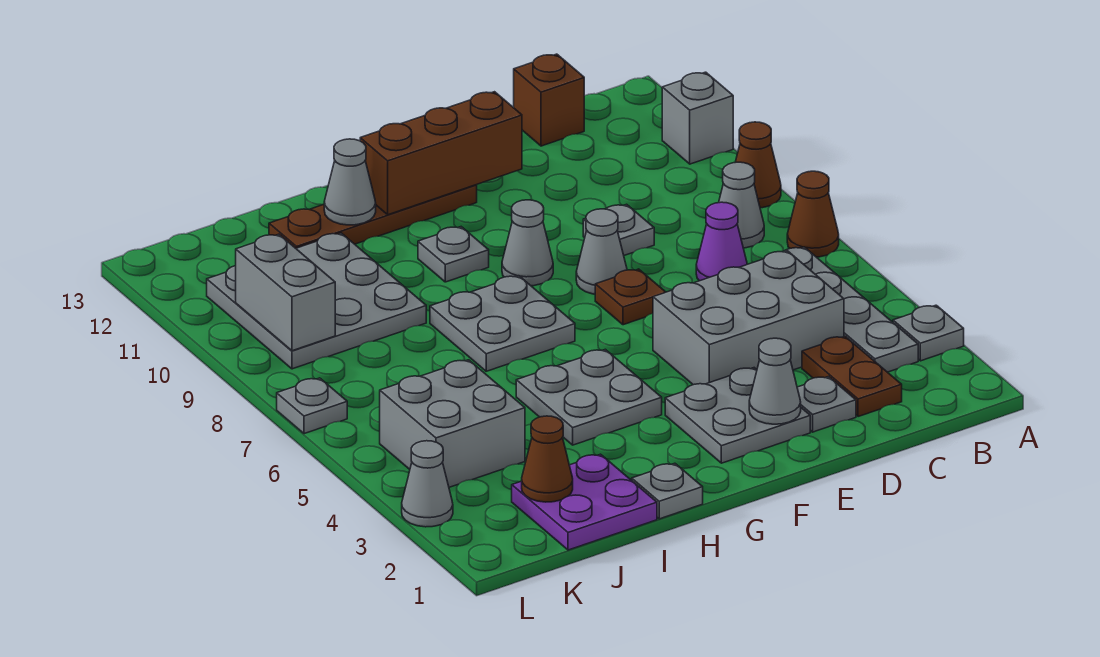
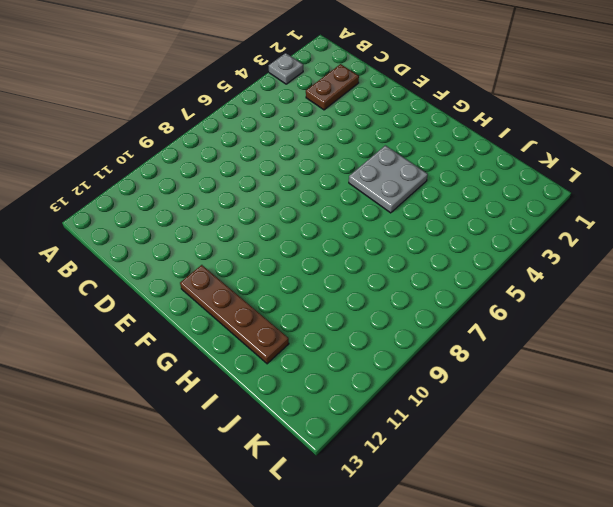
none -> brown cone A7 level 1
none -> brown cone A9 level 1
none -> grey brick A11 level 1
none -> grey plate B3:B6 level 1

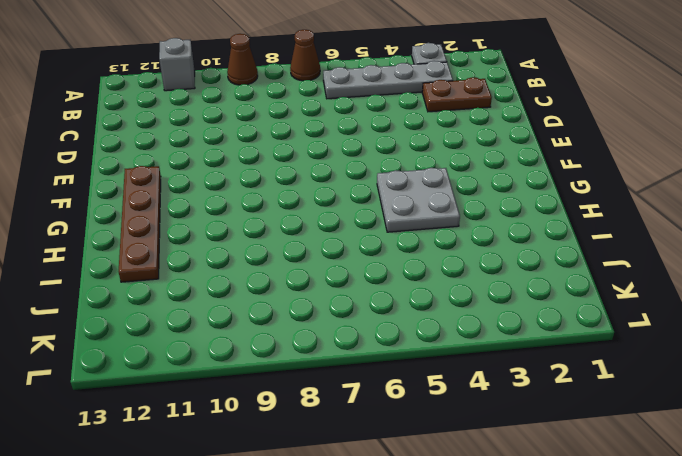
none -> grey cone B8 level 1
none -> grey brick C4:E5 level 1
none -> purple cone C7 level 1
none -> brown brick C13 level 1

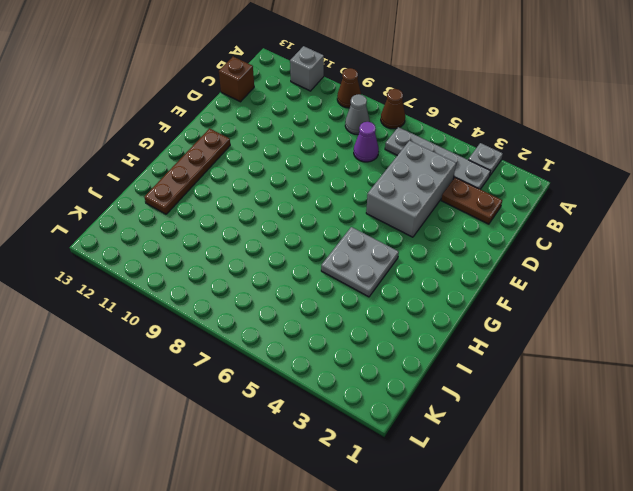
none -> grey plate D2 level 1
none -> grey plate D9 level 1
none -> grey plate E2:F3 level 1
none -> brown plate E7 level 1

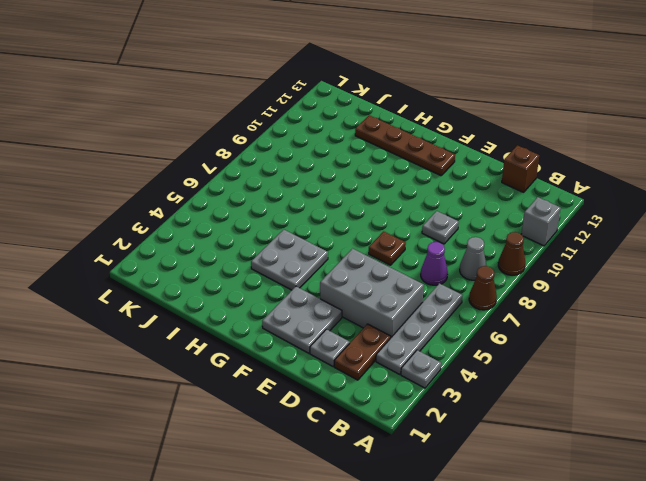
none -> grey cone E8 level 1
none -> grey cone F9 level 1
none -> grey plate G7:H8 level 1
none -> grey plate G10 level 1

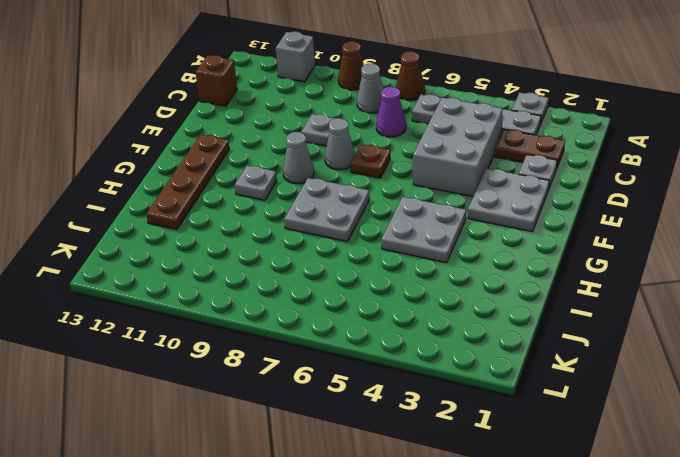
none -> grey plate H1 level 1
none -> purple plate I1:J2 level 1
none -> grey plate I9:K11 level 1
none -> grey brick J4:K5 level 1

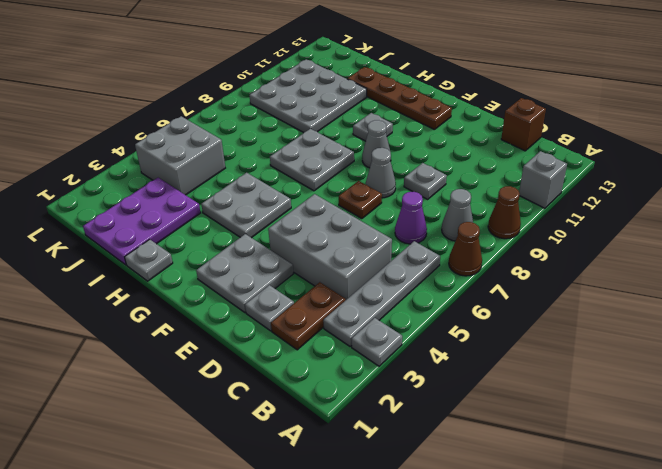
purple plate I1:J3 level 1 -> purple plate I1:J2 level 1
none -> grey cone L3 level 1
none -> grey plate L7 level 1
none -> grey cone E2 level 2
none -> brown brick E12:G12 level 2

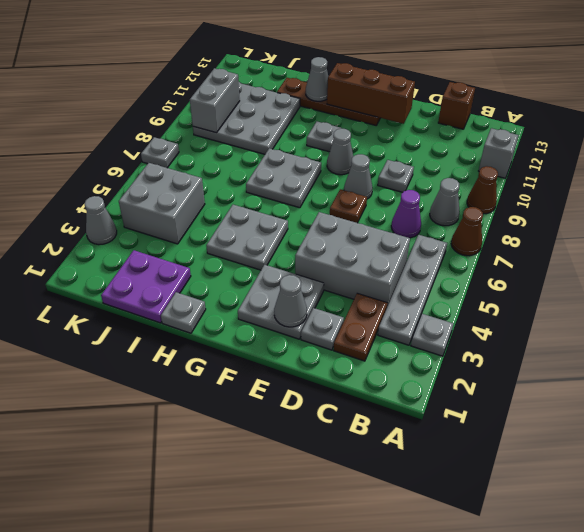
none -> brown cone J2 level 2

